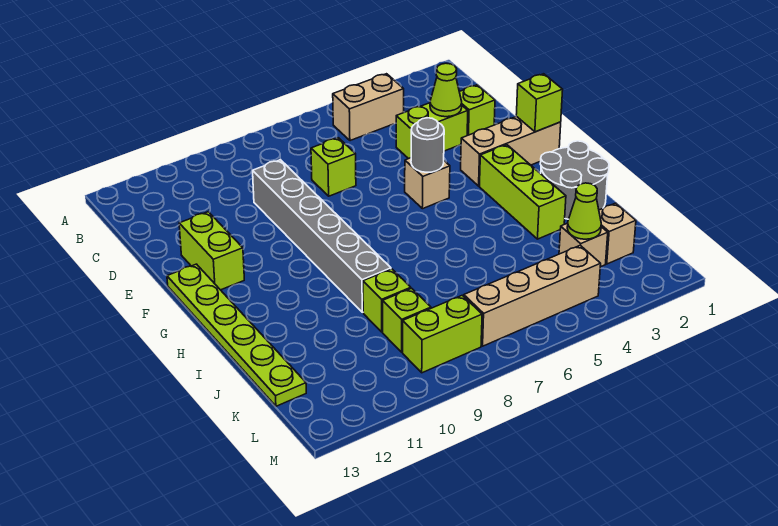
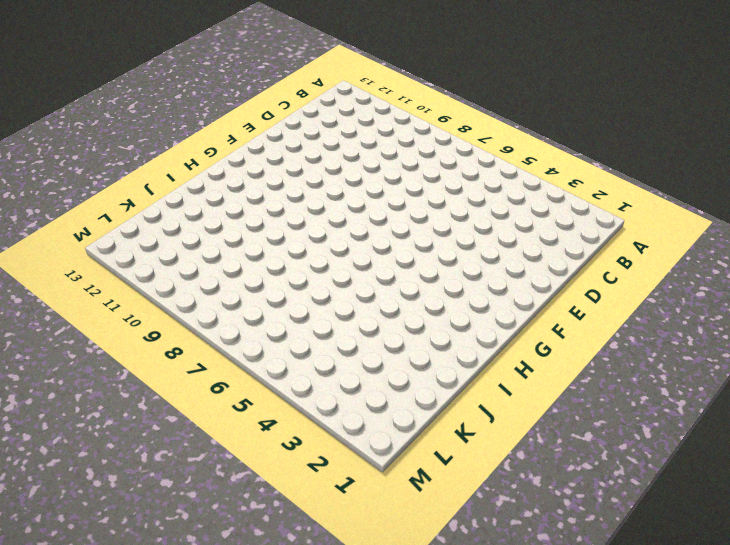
none -> tan brick B4:B5 level 1
none -> lime brick D2 level 1
none -> lime brick D3:D4 level 1

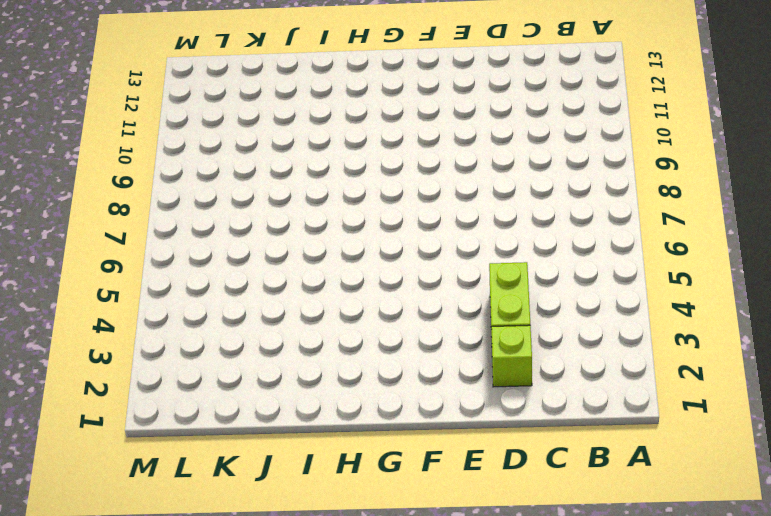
none -> tan brick B4:B5 level 1
none -> lime brick D7 level 1
none -> grey brick D9:I9 level 1

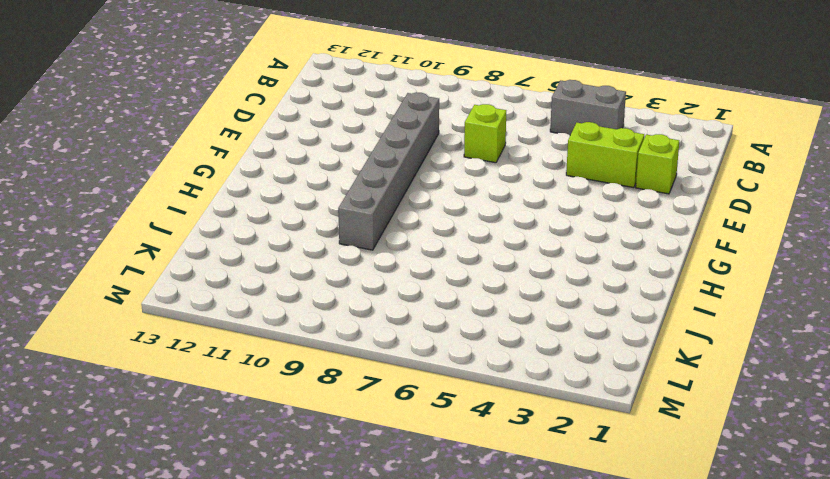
grey brick B4:B5 level 1 -> tan brick B4:B5 level 1
none -> lime brick E12:F12 level 1
none -> tan brick F1:F3 level 1
none -> tan brick F5 level 1

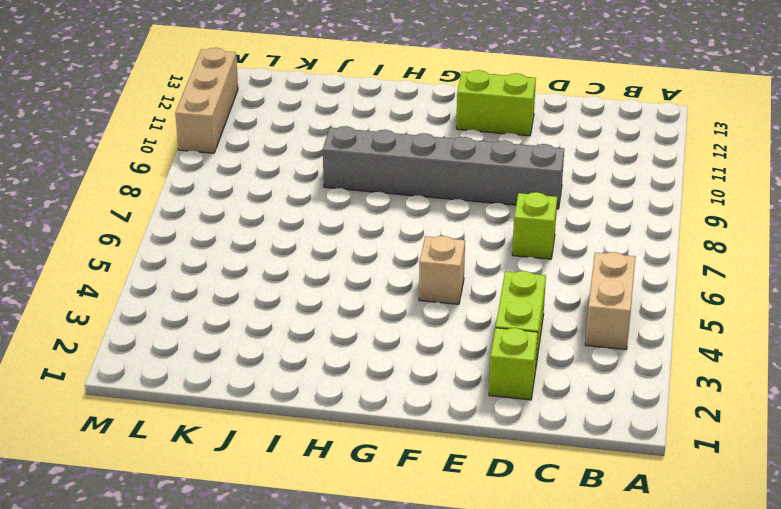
tan brick M10:M12 level 1 -> tan brick F1:F3 level 1
none -> lime plate F13:K13 level 1
none -> lime brick G3:I3 level 1
none -> grey round brick H1:I2 level 1

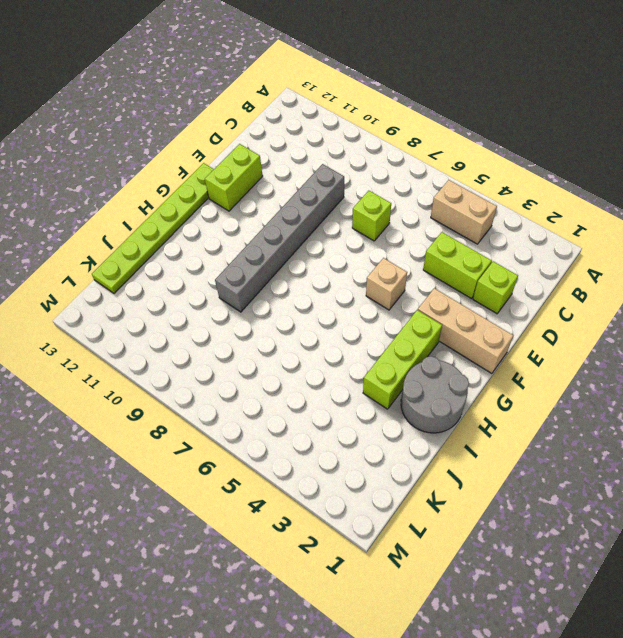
none -> lime brick J9 level 1
none -> tan brick K2 level 1
none -> tan brick K3 level 1

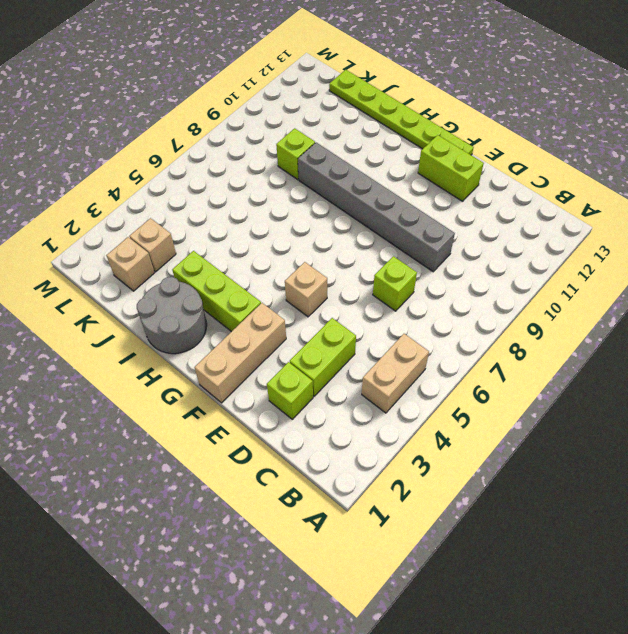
none -> lime brick K9 level 1
none -> tan brick L4:L7 level 1
none -> lime brick L8:L9 level 1

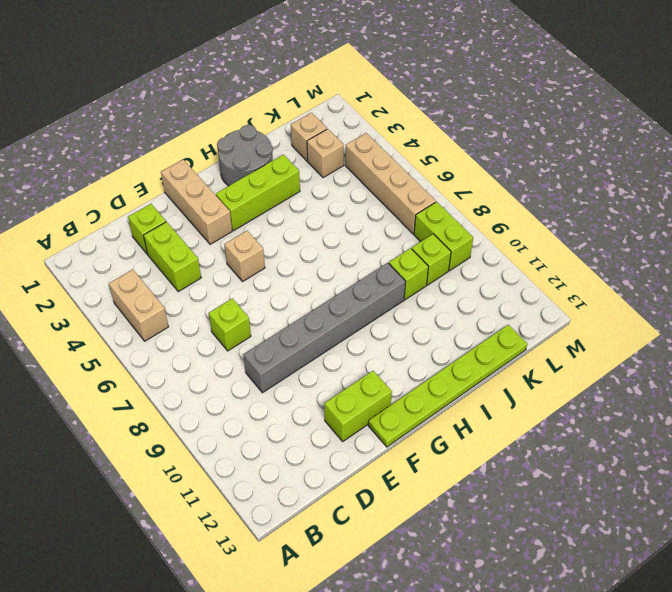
none -> lime cone D3 level 2
none -> lime brick F1 level 2
none -> grey round brick F5 level 2

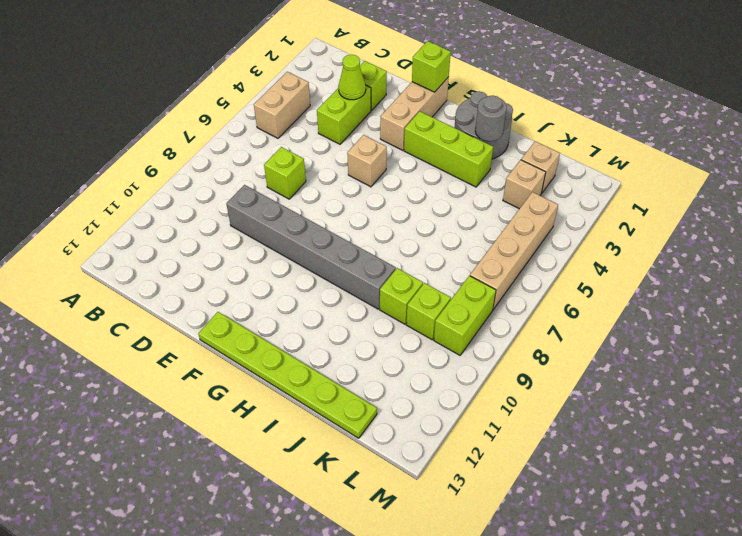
grey round brick I2 level 2 -> grey round brick F5 level 2
none -> lime brick E12:F12 level 1
none -> lime cone K3 level 2

